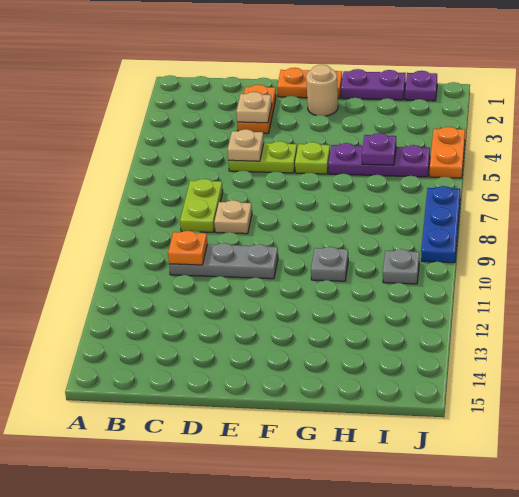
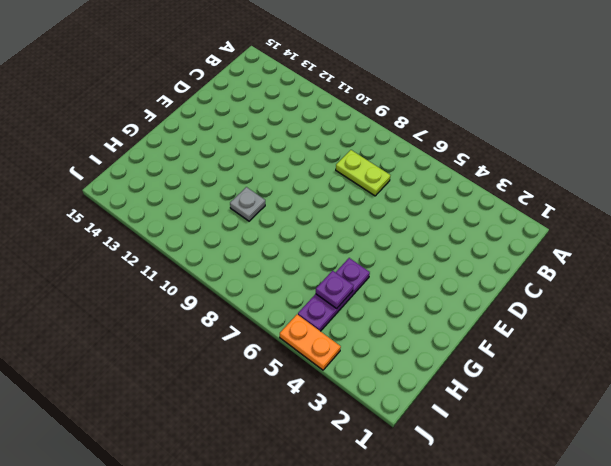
none -> grey plate C10:E10 level 1
none -> orange plate D2:D3 level 1
none -> lime plate D5:E5 level 1

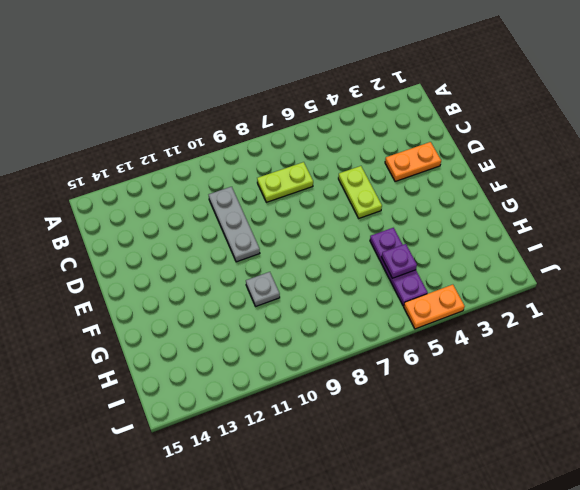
none -> tan plate D8 level 1
none -> orange plate E1:F1 level 1
none -> tan round brick F2 level 1

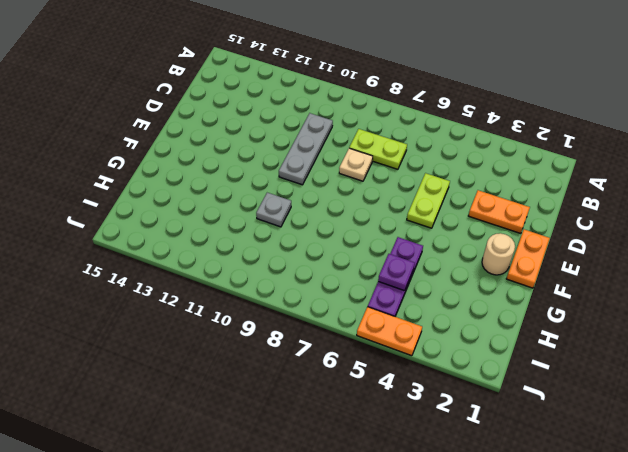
none -> lime plate F5 level 1
none -> purple plate G1:H1 level 1
none -> purple plate I1 level 1

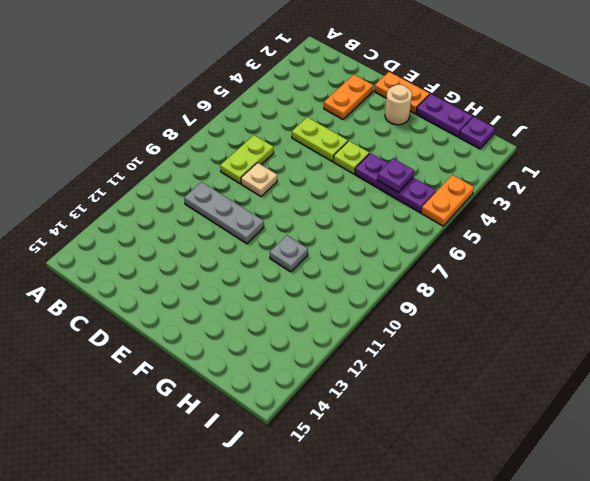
none -> grey plate I10 level 1
none -> blue plate J7:J9 level 1
none -> orange plate C10 level 2

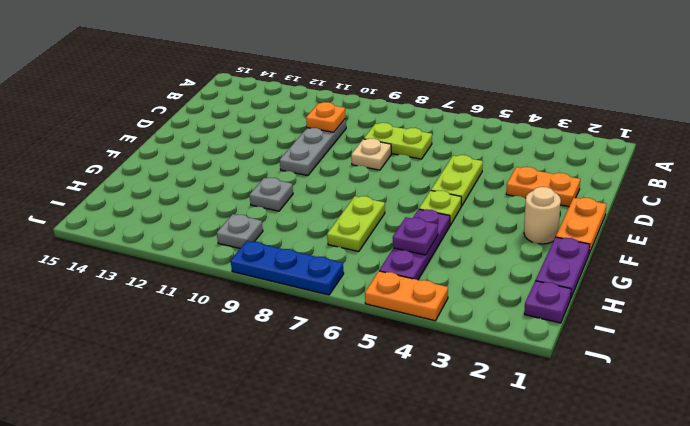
lime plate G7:H7 level 1 -> none
none -> tan plate D3 level 2
none -> tan plate D5 level 2

